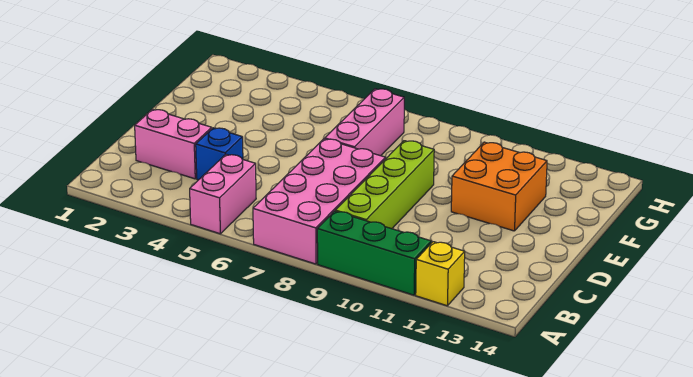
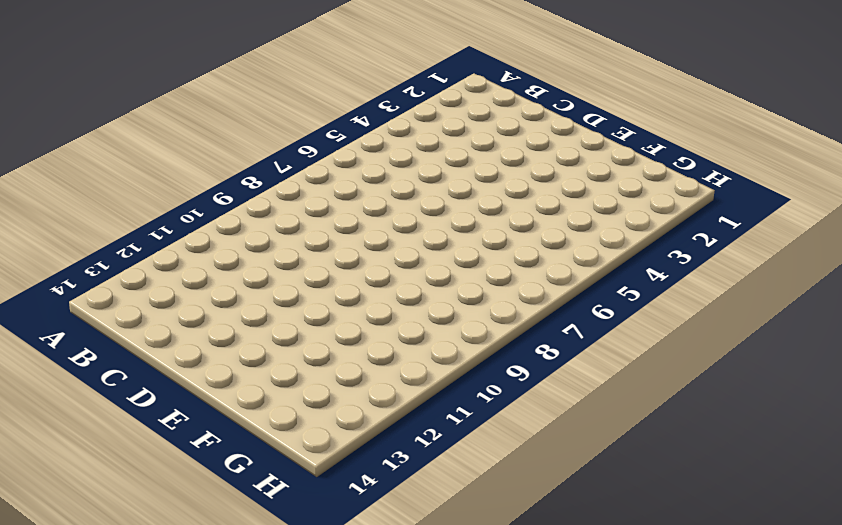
none -> pink brick A5:B5 level 1
none -> pink brick A7:D8 level 1

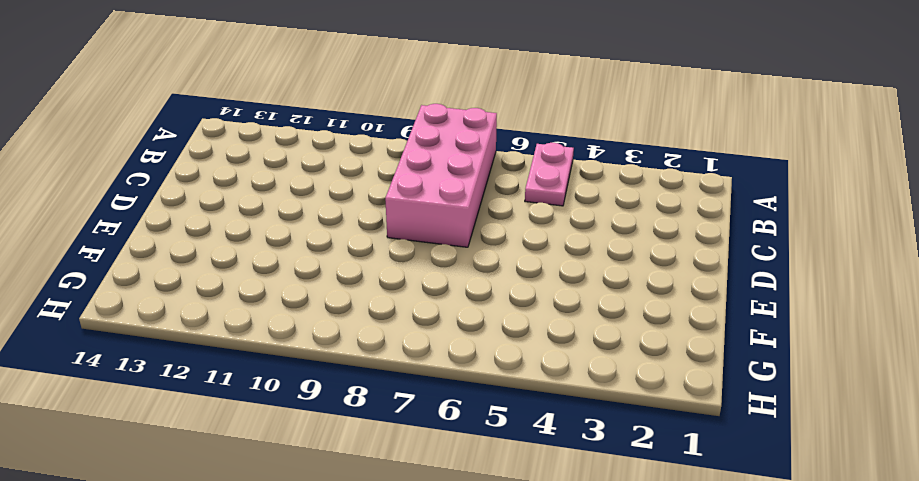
pink plate A5:B5 level 1 -> pink brick A5:B5 level 1
none -> green brick A9:A11 level 1
none -> yellow brick A12 level 1

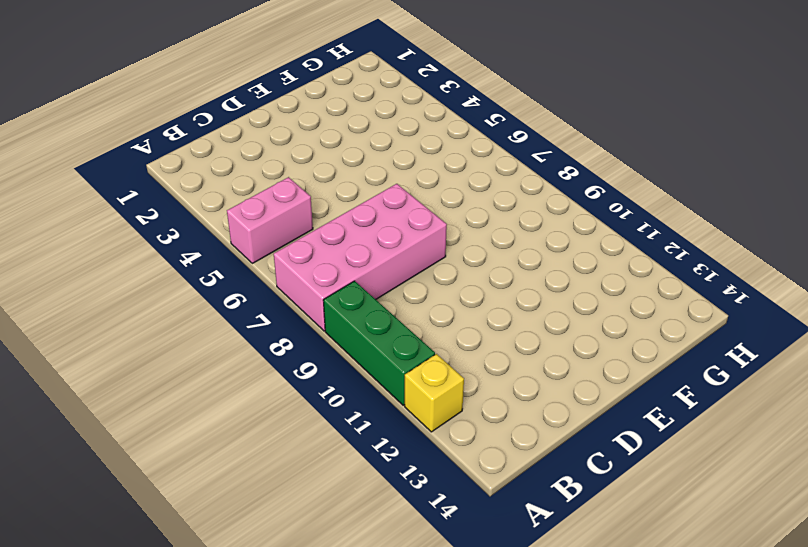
none -> lime brick B9:E9 level 1
none -> pink brick C2:C3 level 1

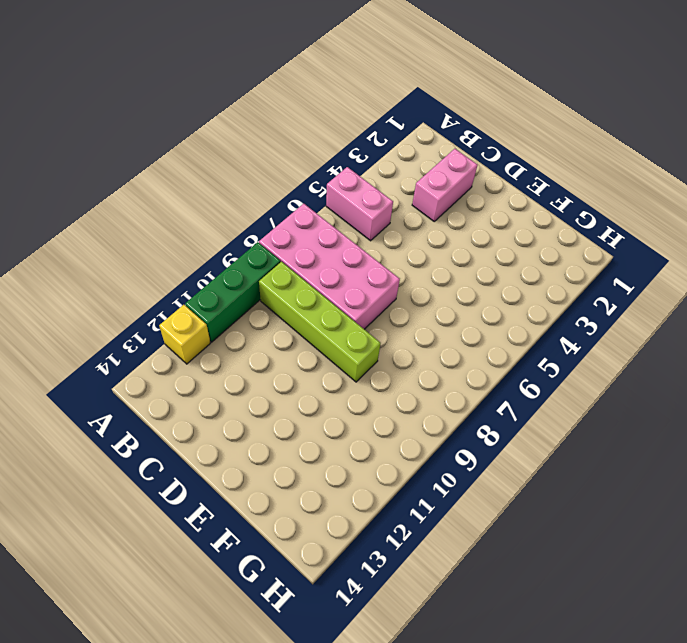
none -> blue brick C4 level 1
none -> pink brick E7:G7 level 1

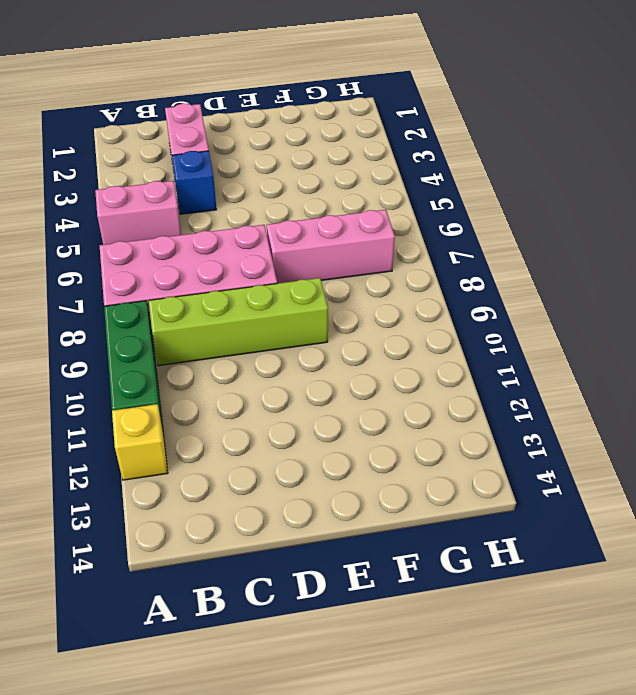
none -> orange brick E11:F12 level 1

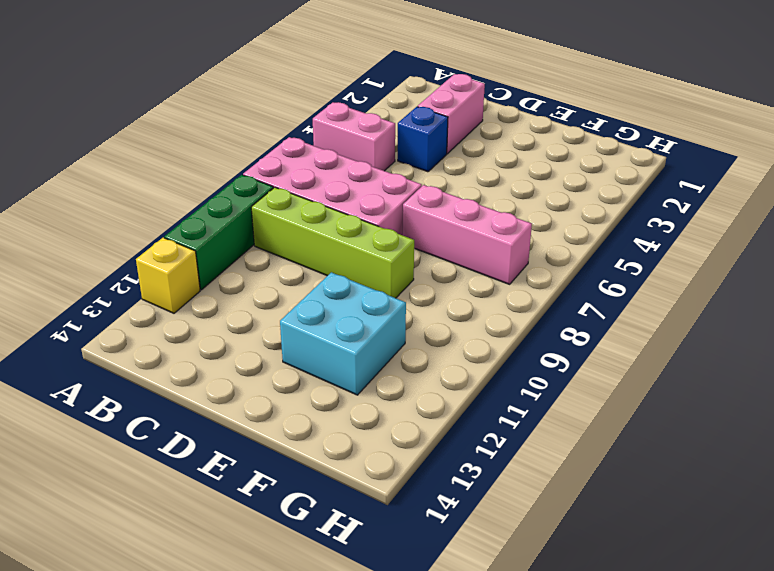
cyan brick E11:F12 level 1 -> orange brick E11:F12 level 1

